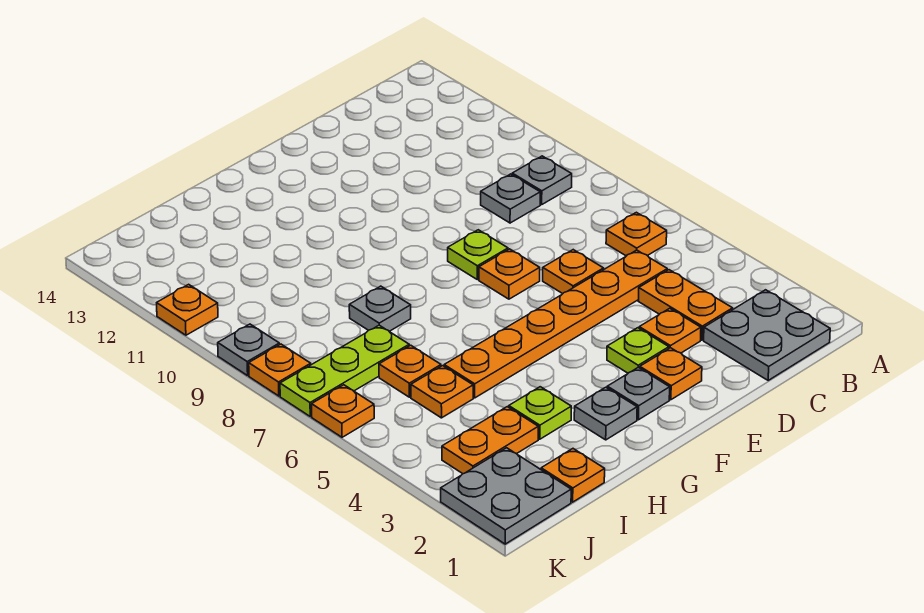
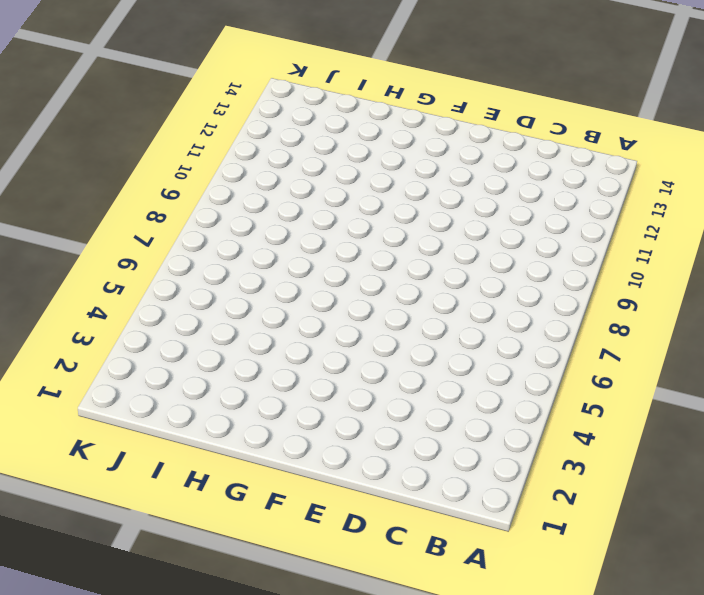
none -> grey plate B1:C2 level 1
none -> orange plate B6 level 1
none -> grey plate B9 level 1

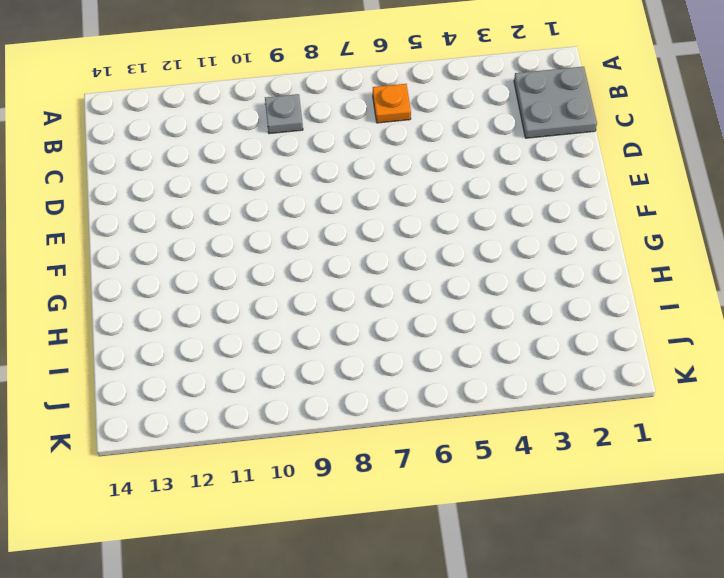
none -> orange plate C3:C4 level 1
none -> orange plate C5:H5 level 1
none -> grey plate C9 level 1

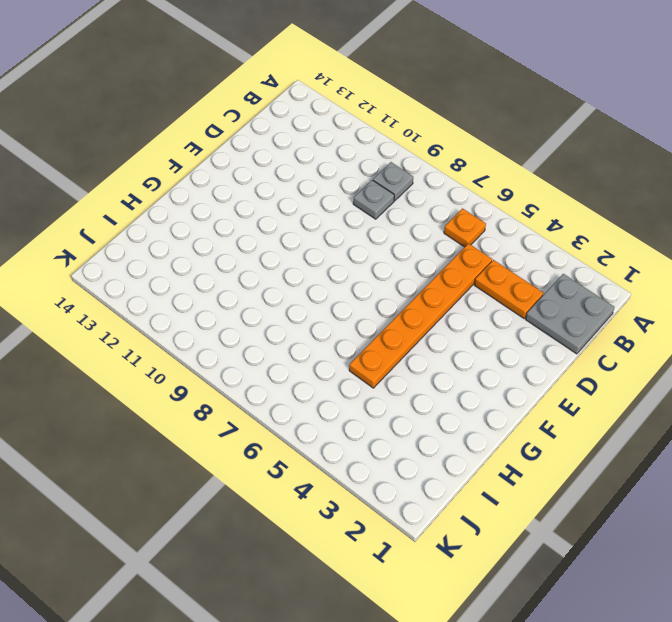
none -> orange plate D3 level 1
none -> orange plate D6 level 1
none -> orange plate E2 level 1

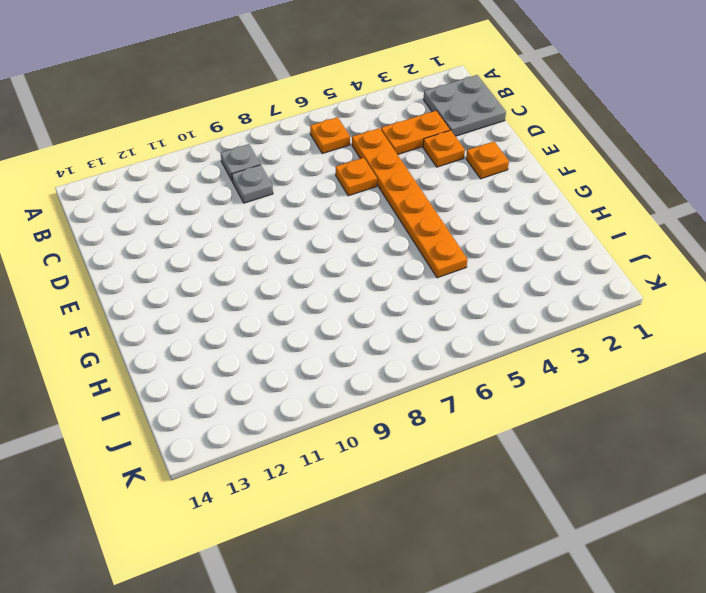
none -> lime plate E3 level 1
none -> orange plate E7 level 1
none -> lime plate E8 level 1

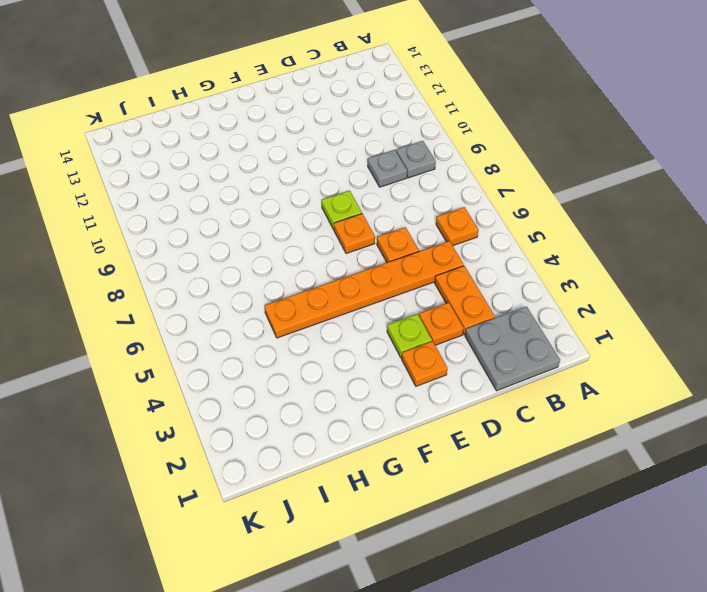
none -> grey plate F2 level 1
none -> grey plate G2 level 1
none -> lime plate H3 level 1

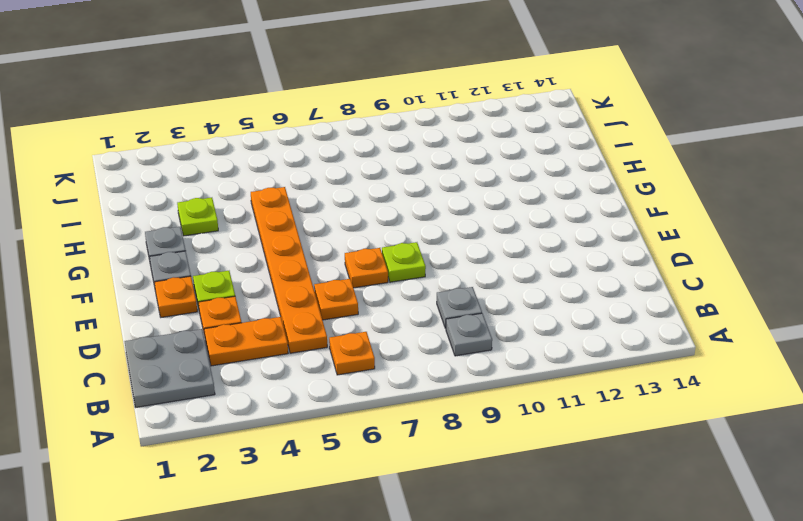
none -> grey plate H8 level 1
none -> orange plate I1 level 1
none -> orange plate I3:J3 level 1

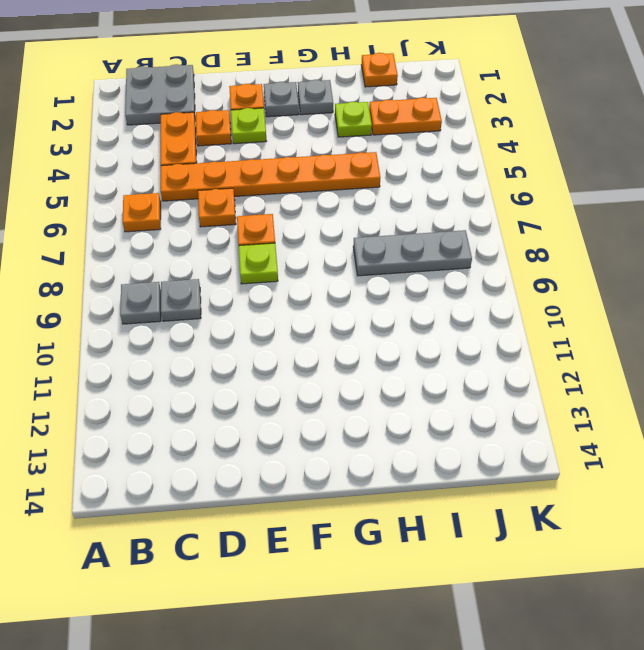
grey plate H8:J8 level 1 -> grey plate H8 level 1
none -> orange plate I5 level 1
none -> orange plate I6 level 1
none -> lime plate I7:K7 level 1

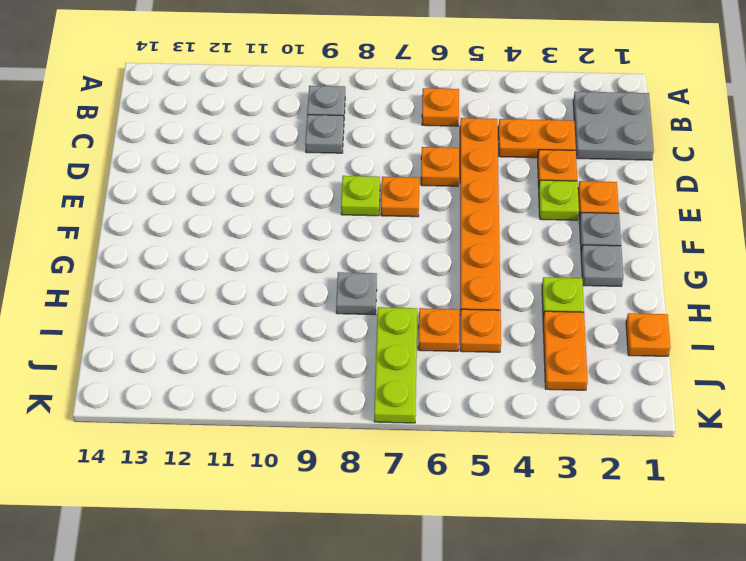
none -> grey plate J1:K2 level 1
none -> orange plate K6 level 1
none -> orange plate K8 level 1

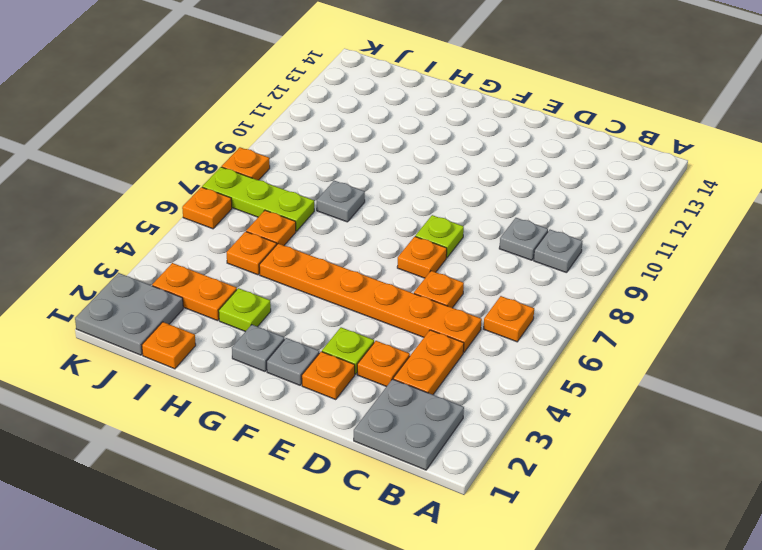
none -> grey plate K9 level 1
none -> orange plate K11 level 1

